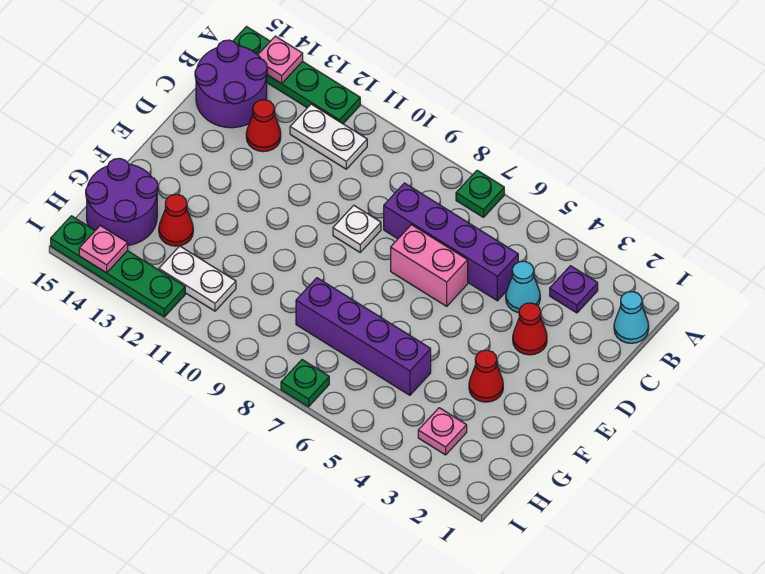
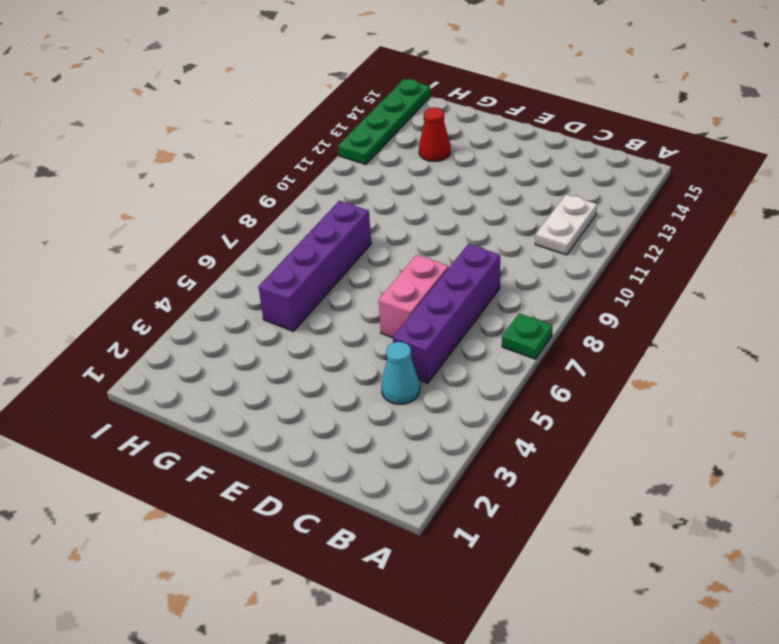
none -> green plate A12:A15 level 1
none -> cyan cone B1 level 1
none -> purple plate B3 level 1

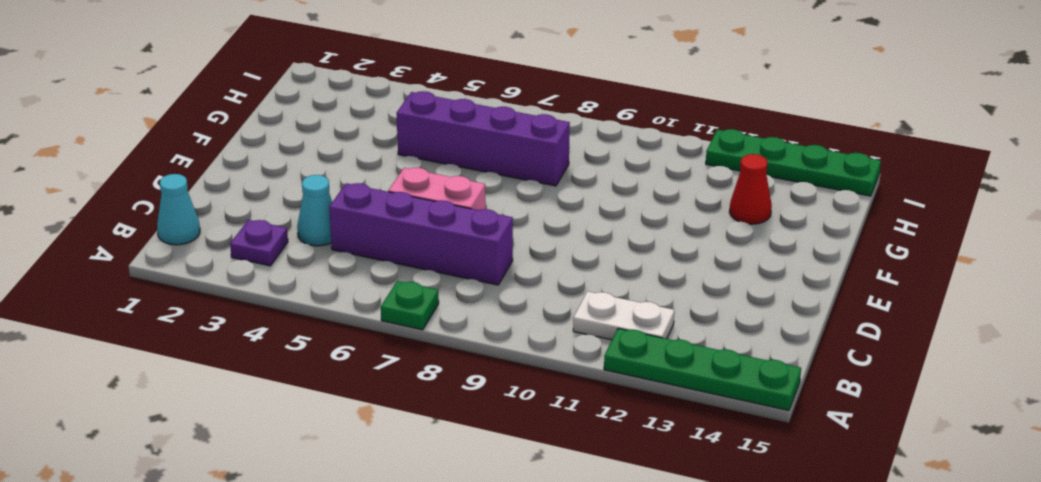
none -> purple round brick B14:C15 level 1
none -> red cone C13 level 1
none -> red cone D3 level 1

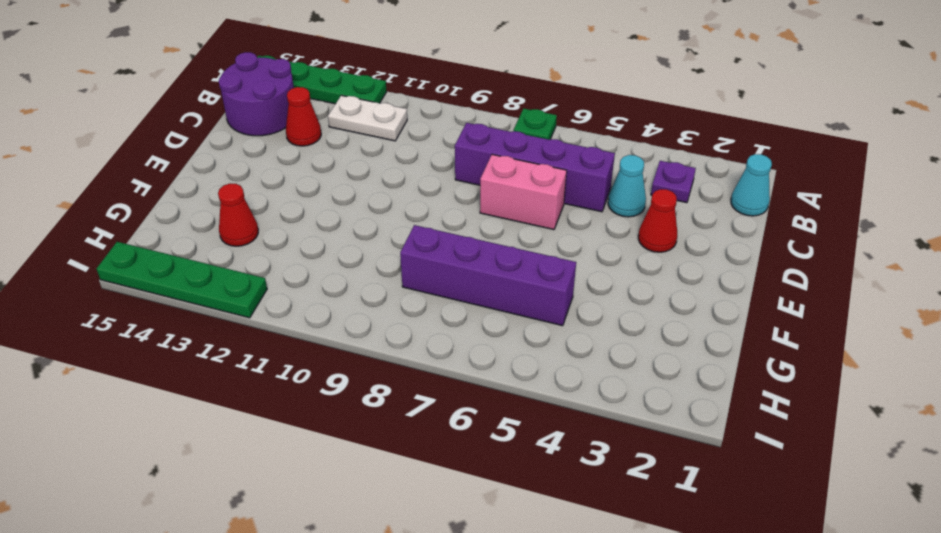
none -> white plate D9 level 1
none -> red cone F3 level 1
none -> purple round brick G14:H15 level 1

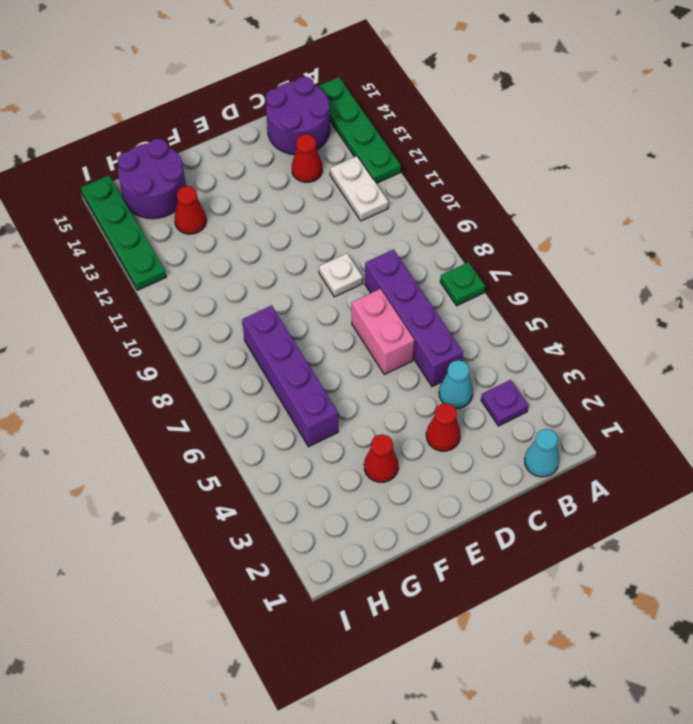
none -> pink plate H3 level 1
none -> white plate H11:H12 level 1
none -> green plate I7 level 1

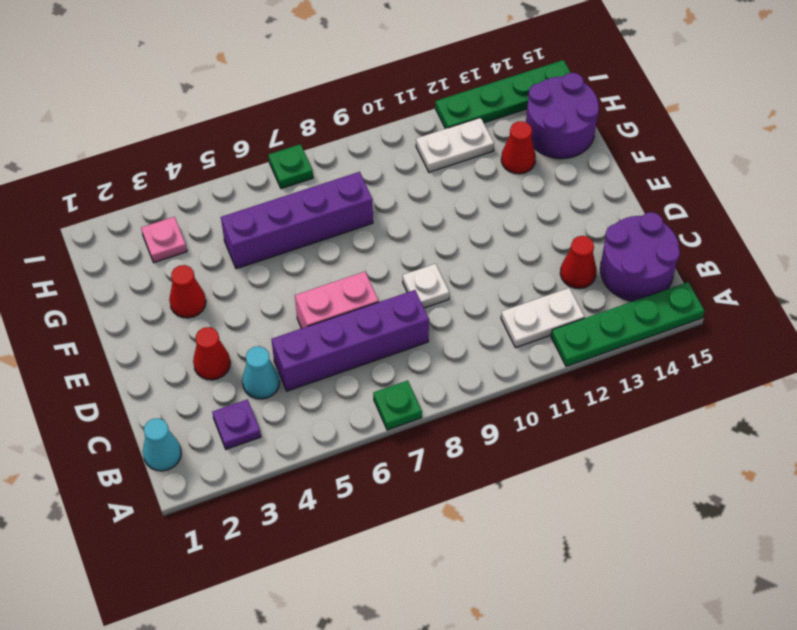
none -> pink plate A14 level 2
none -> pink plate I14 level 2

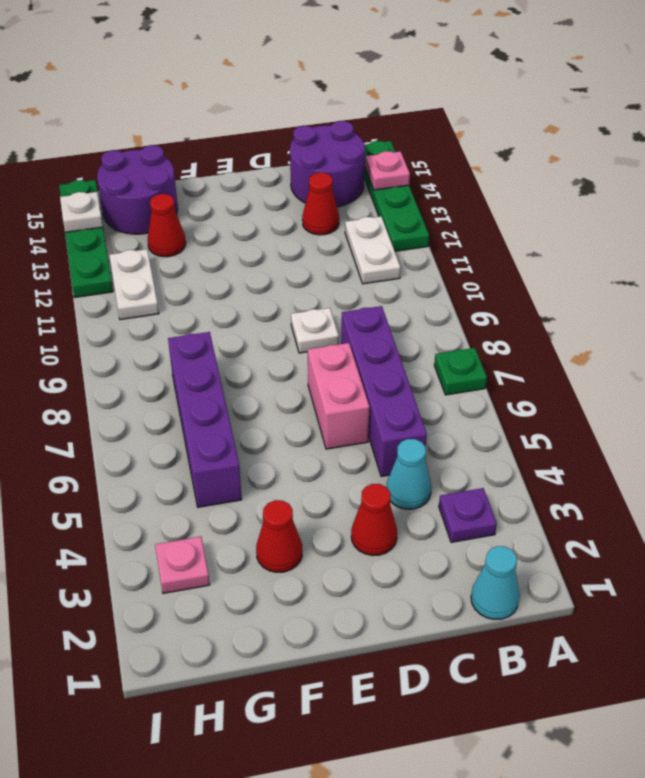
white plate I14 level 2 -> pink plate I14 level 2
none -> green plate I7 level 1

